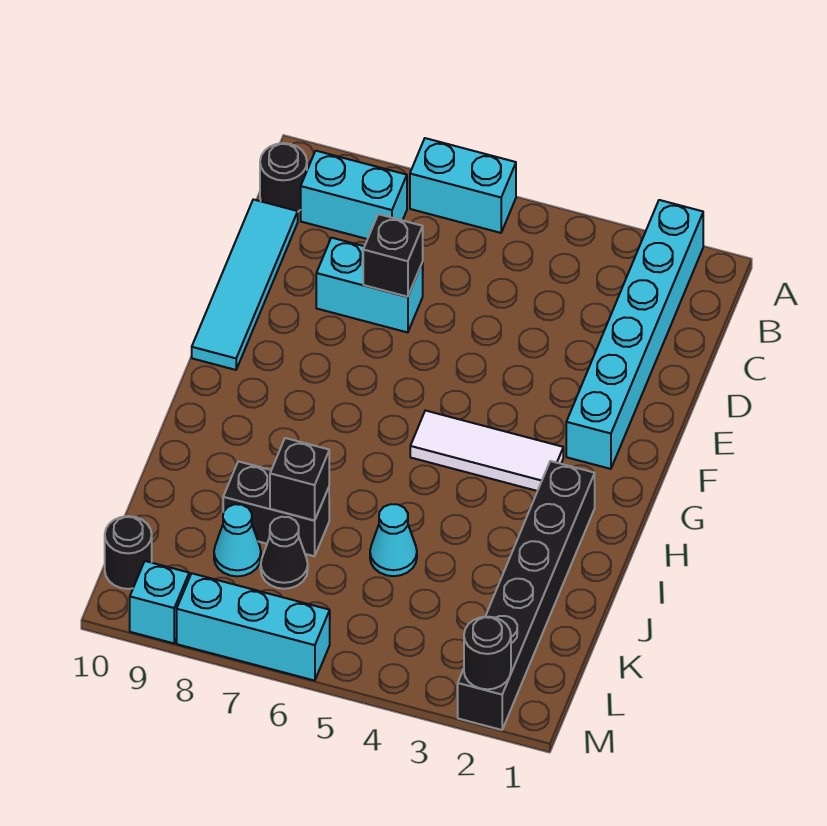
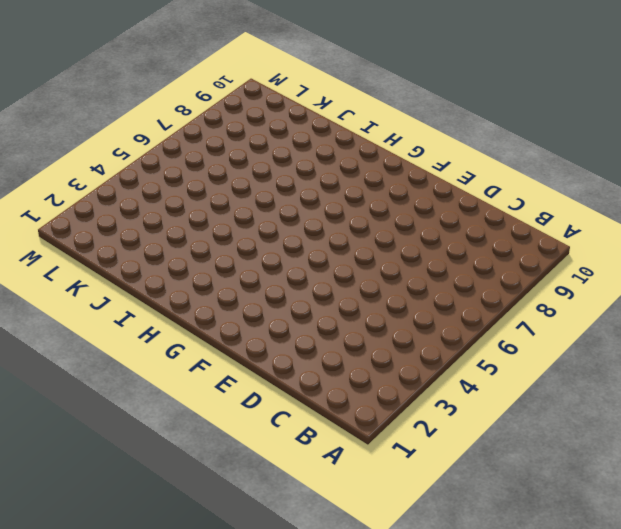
none -> cyan brick A2:F2 level 1
none -> cyan brick A6:A7 level 1
none -> cyan brick B8:B9 level 1

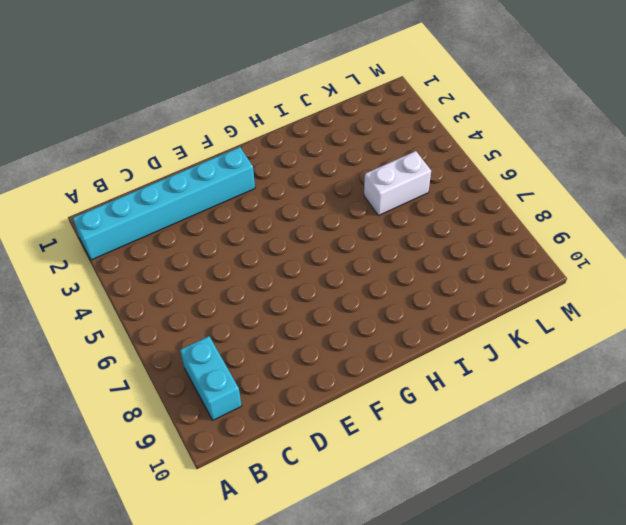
white brick J5:K5 level 1 -> cyan cone J5 level 1
none -> cyan brick A6:A7 level 1
none -> black round brick B10 level 1
none -> cyan tile C10:F10 level 1

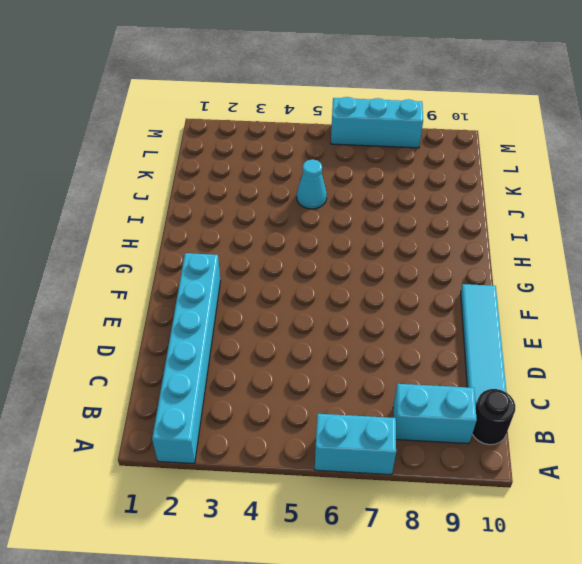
none -> cyan brick D7:D8 level 1
none -> white tile G3:G5 level 1
none -> black brick H2:M2 level 1

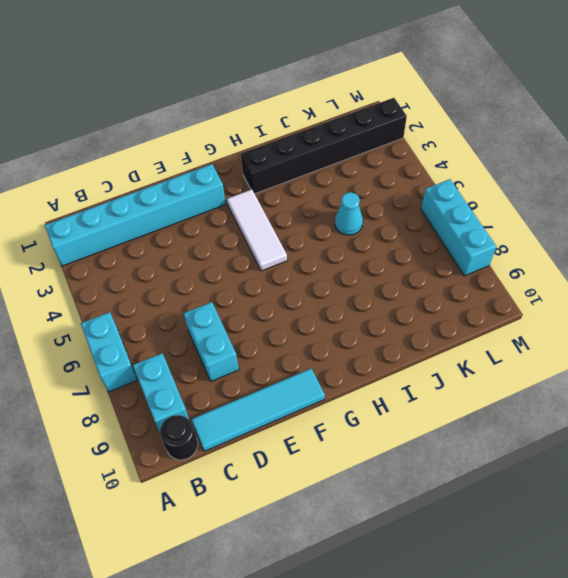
none -> black brick J7:J8 level 1
none -> black cone K7 level 1
none -> cyan cone K8 level 1

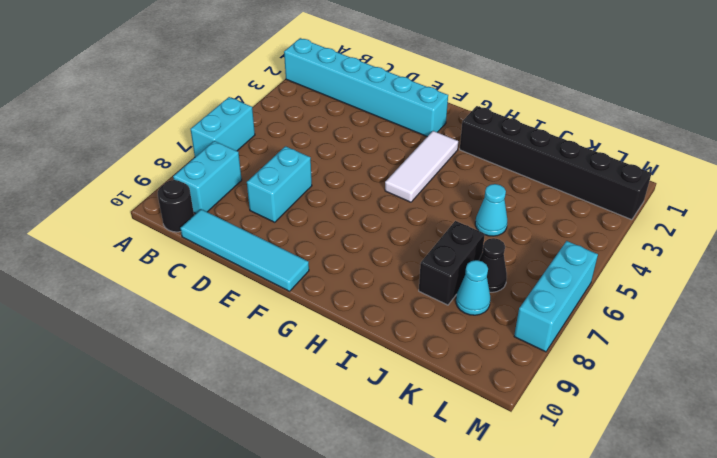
none -> black round brick L10 level 1
none -> cyan brick M9 level 1
none -> black brick D7 level 2

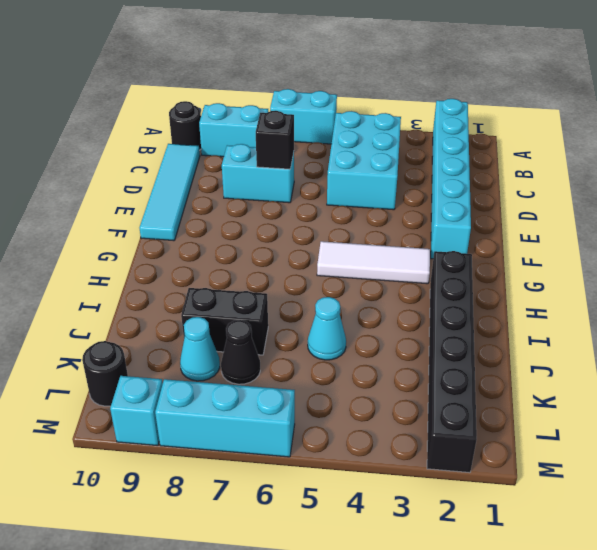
cyan brick B4:D5 level 1 -> none
none -> black brick J7 level 2
none -> black round brick M2 level 2

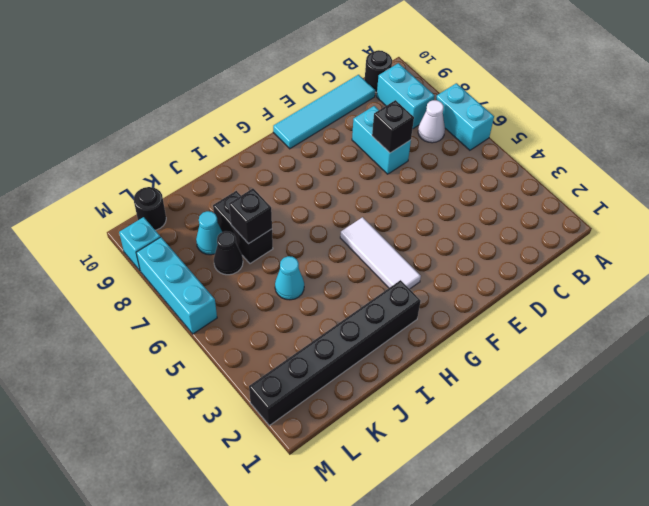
white cone B7 level 1 -> none
none -> cyan brick A2:F2 level 1
none -> black round brick M2 level 2

